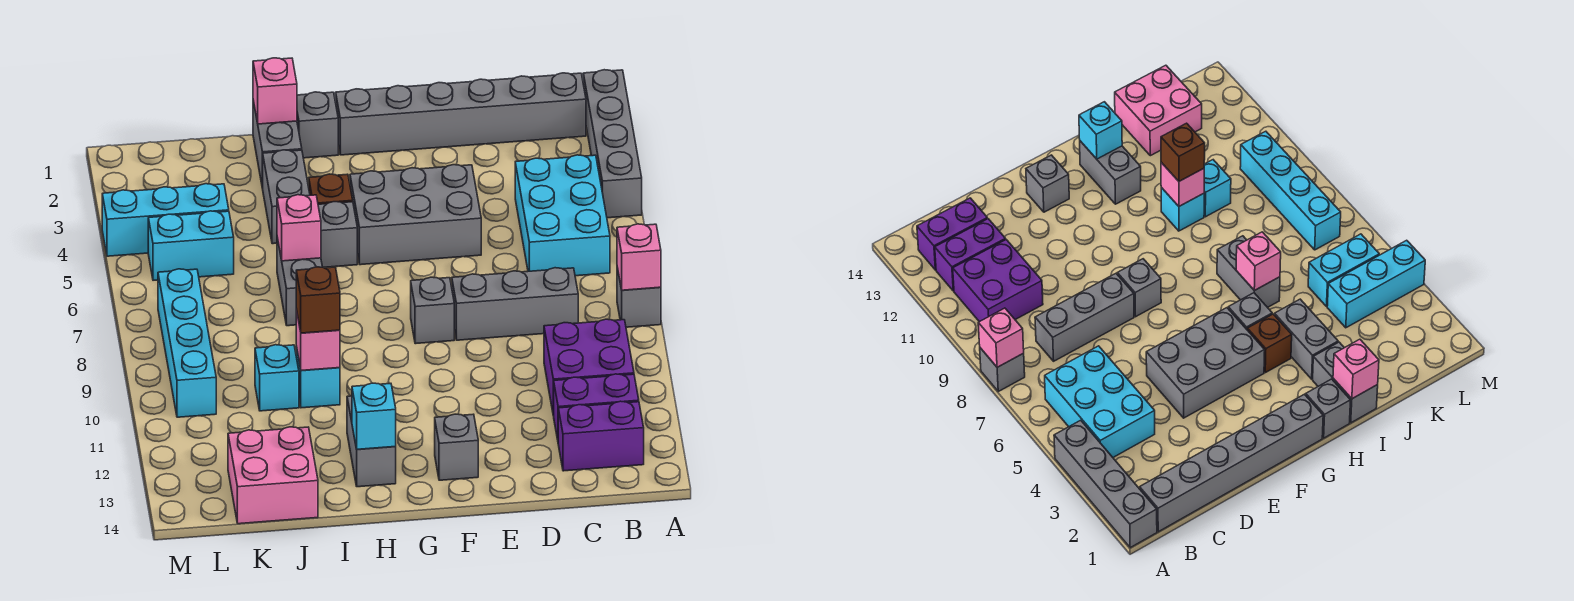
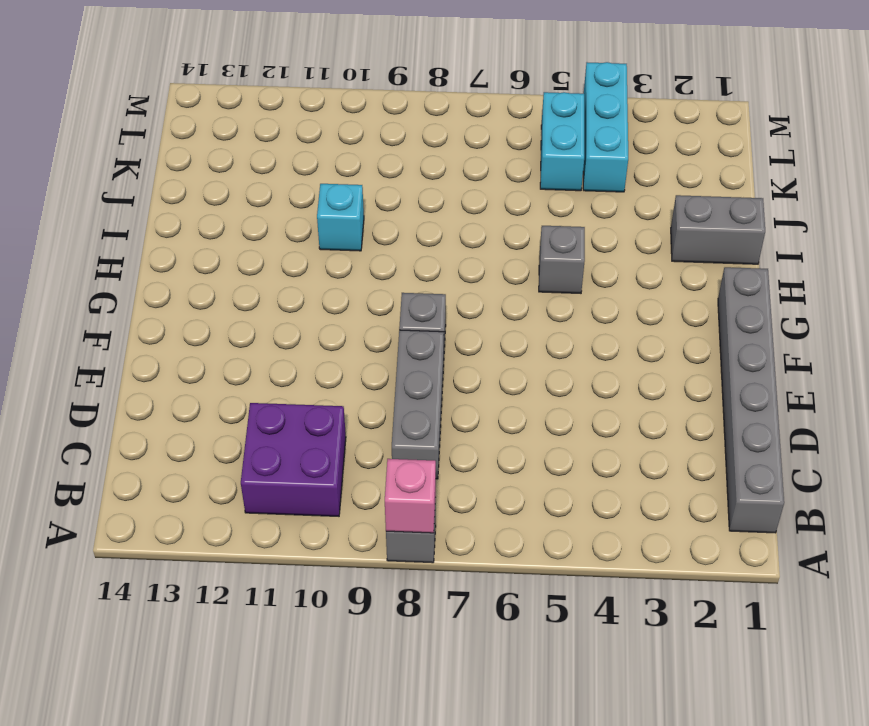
none -> grey brick A1:A4 level 1
none -> cyan brick B4:C6 level 1
none -> purple brick B12:C12 level 1
none -> purple brick B13:C13 level 1

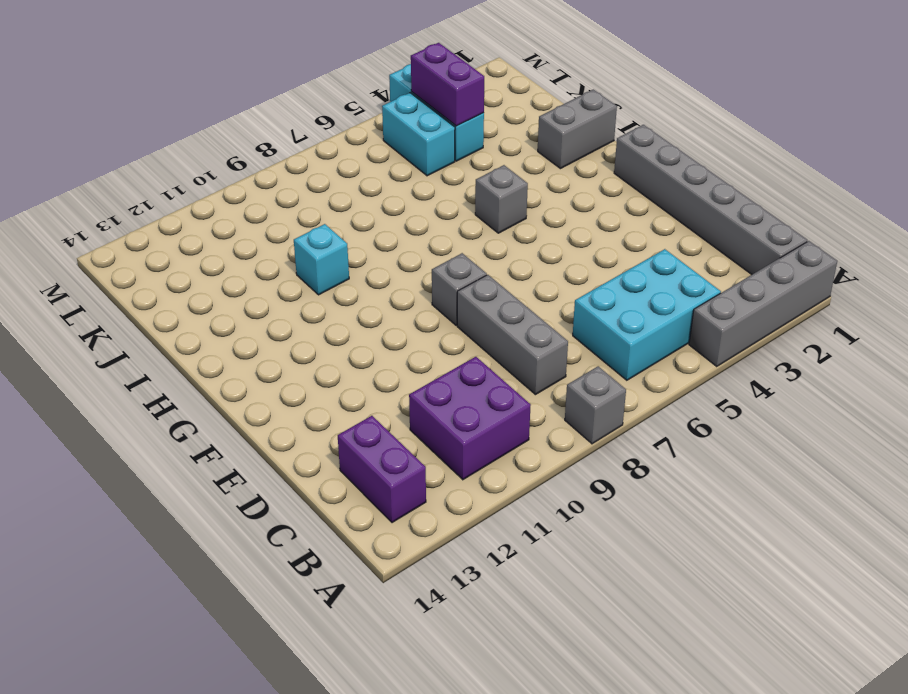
purple brick K4:L4 level 2 -> purple brick B12:C12 level 1
none -> grey brick E4:G5 level 1
none -> grey brick F13 level 1
none -> grey brick H1 level 1
none -> brown brick H4 level 1

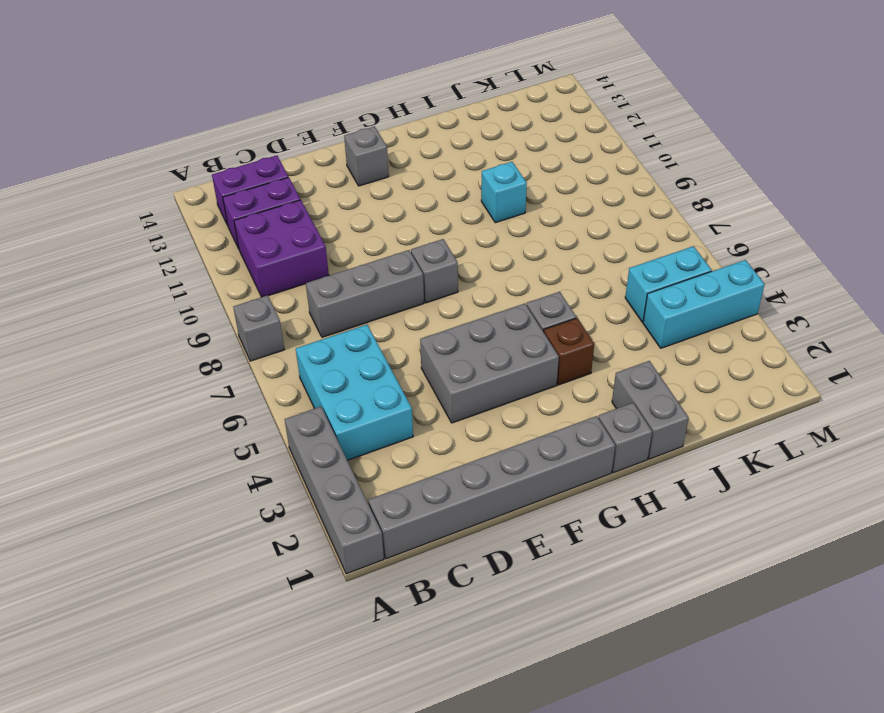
none -> grey brick H12:H13 level 1
none -> grey brick I3:I4 level 1
none -> grey brick I6:I7 level 1
none -> cyan brick J10 level 1

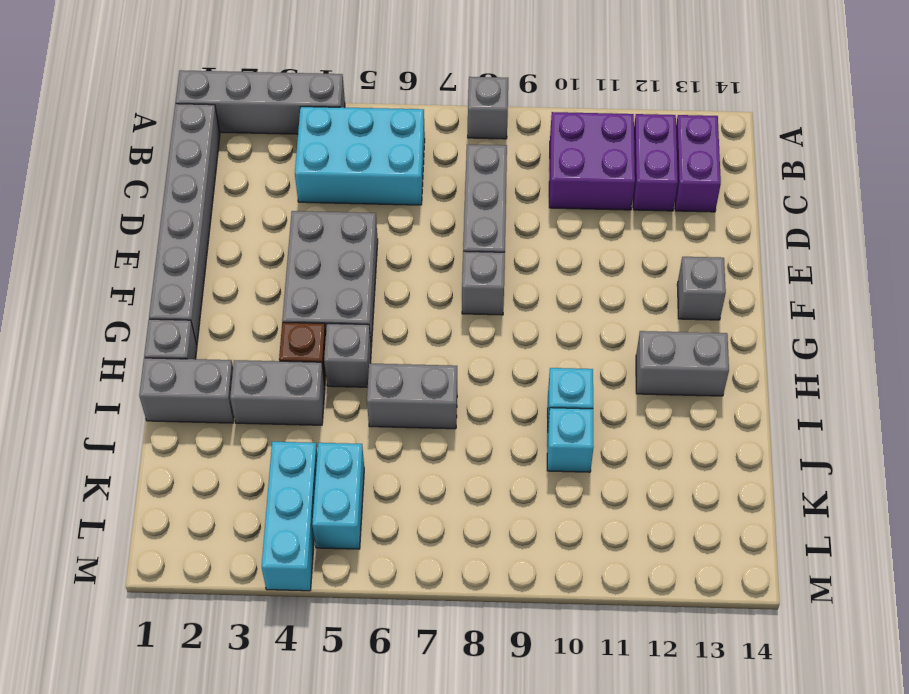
none -> pink brick J13:K14 level 1
none -> cyan brick L7:L10 level 1
none -> pink brick A8 level 2
none -> cyan brick H13 level 2

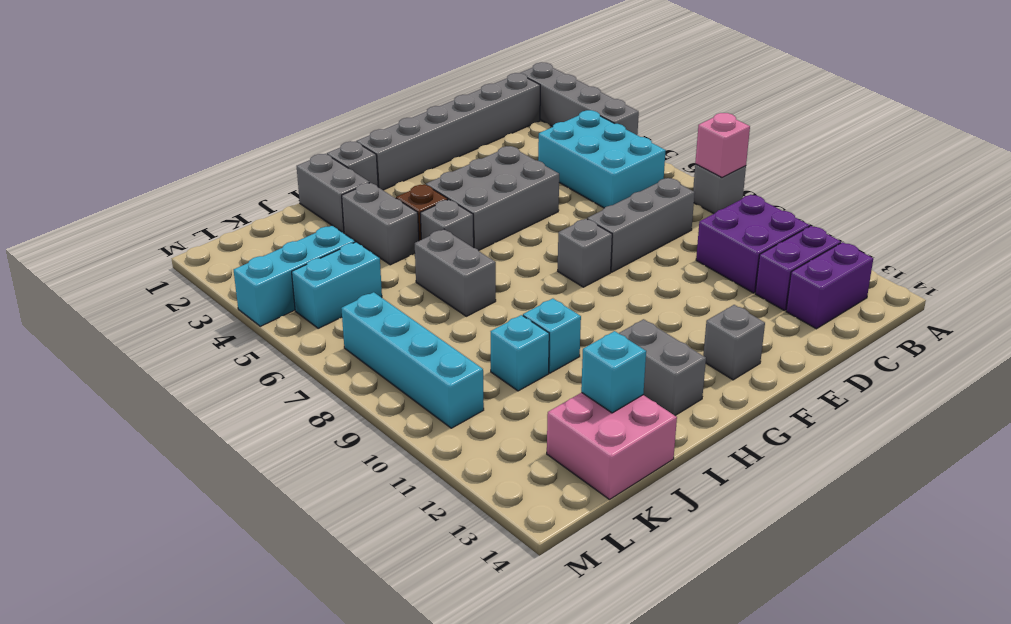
cyan brick J13 level 2 -> cyan brick H13 level 2
none -> pink brick I1 level 2
none -> pink brick I6 level 2
none -> pink brick I10 level 2
none -> brown brick I10 level 3

